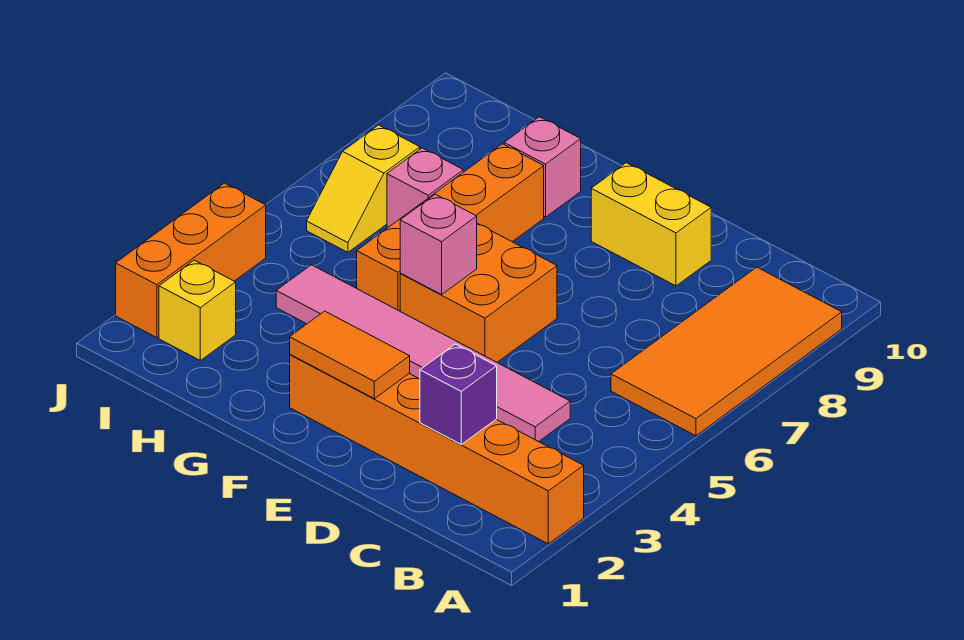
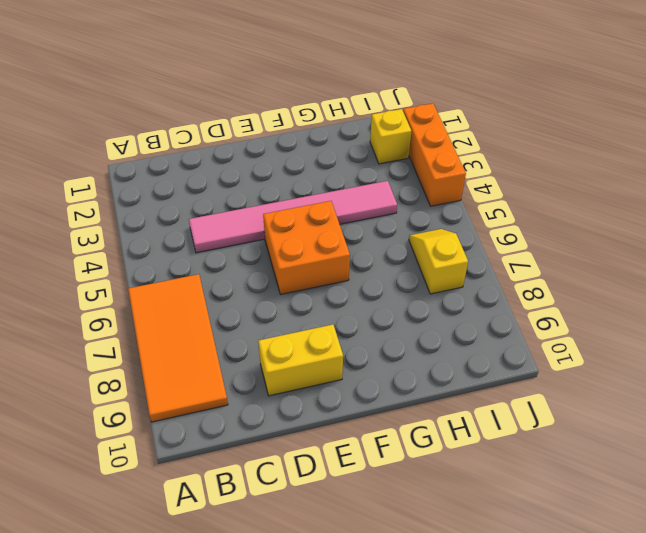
none -> orange brick A2:F2 level 1
none -> orange brick G5:G8 level 1
none -> pink brick G9 level 1

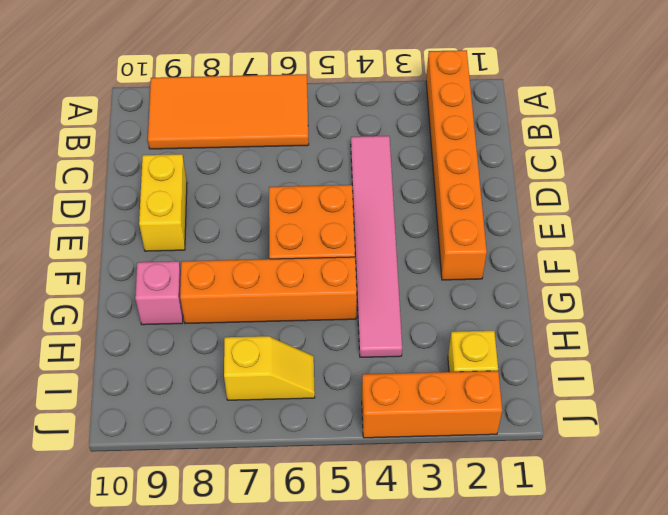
none -> pink brick H7 level 1
none -> purple brick C2 level 2
none -> orange tile E2:F2 level 2

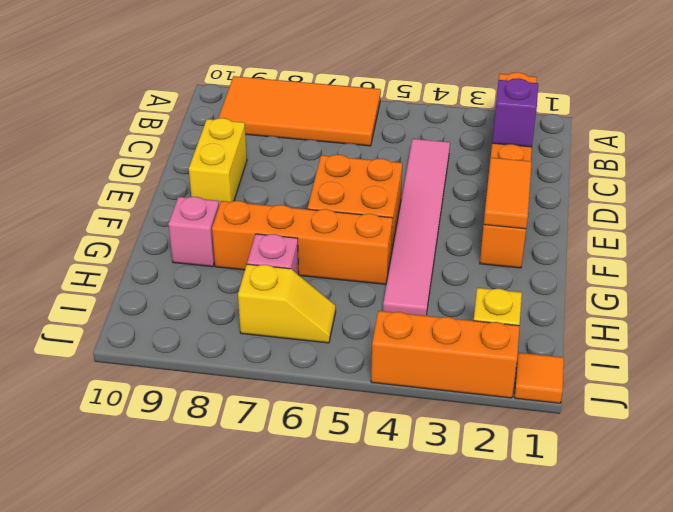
orange tile J1 level 1 -> none
none -> pink brick F5 level 2

